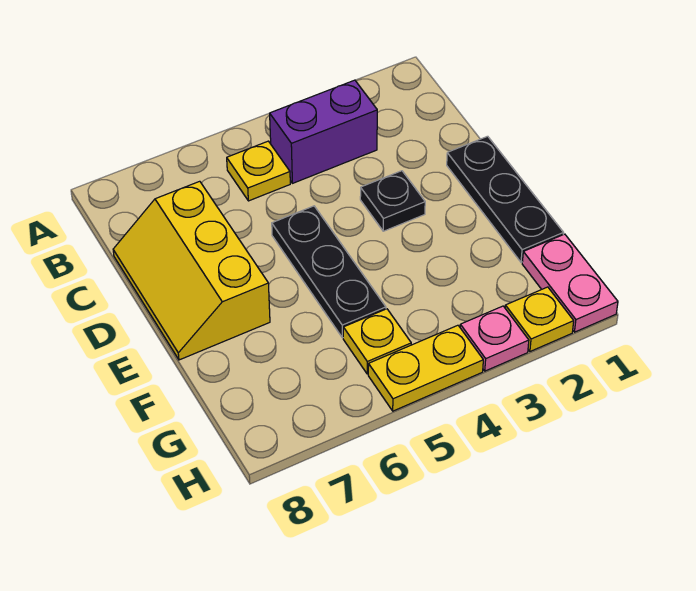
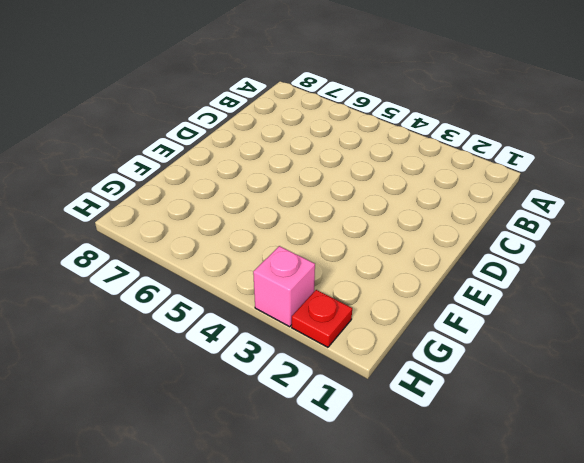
red plate H2 level 1 -> yellow plate H2 level 1
pink brick H3 level 1 -> pink plate H3 level 1
none -> purple brick B3:B4 level 1
none -> yellow plate B5 level 1

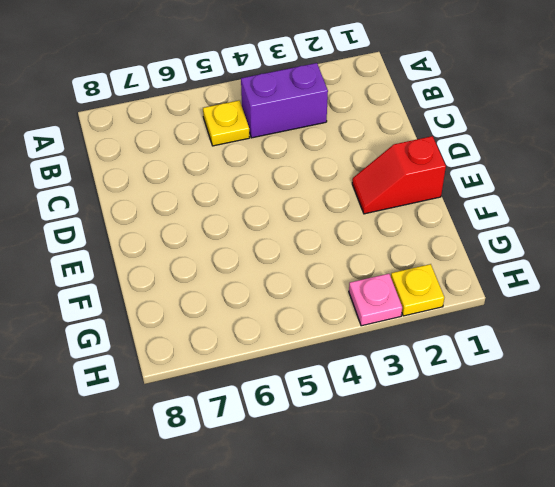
red slope E1:E2 level 1 top 1 -> black plate D1:F1 level 1
none -> yellow slope C7:E8 level 1 top 7
none -> black plate D3 level 1

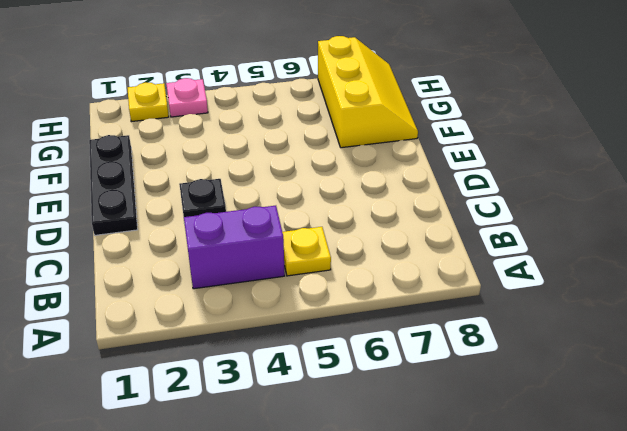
yellow slope F7:H8 level 1 top 7 -> yellow slope C7:E8 level 1 top 7
none -> black plate D5:F5 level 1
none -> pink plate G1:H1 level 1

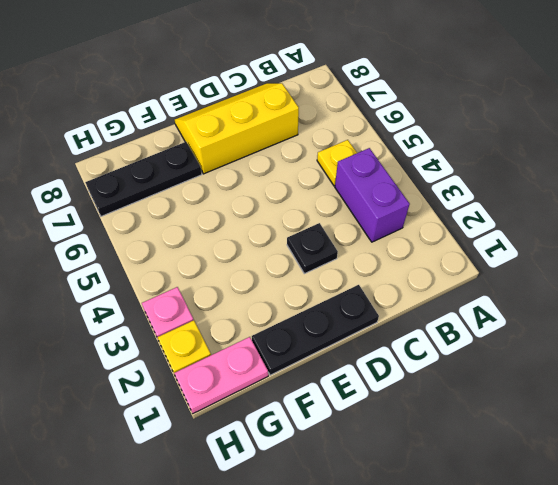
black plate F7:H7 level 1 -> black plate D5:F5 level 1
none -> yellow plate G5 level 1
none -> yellow plate H4:H5 level 1

